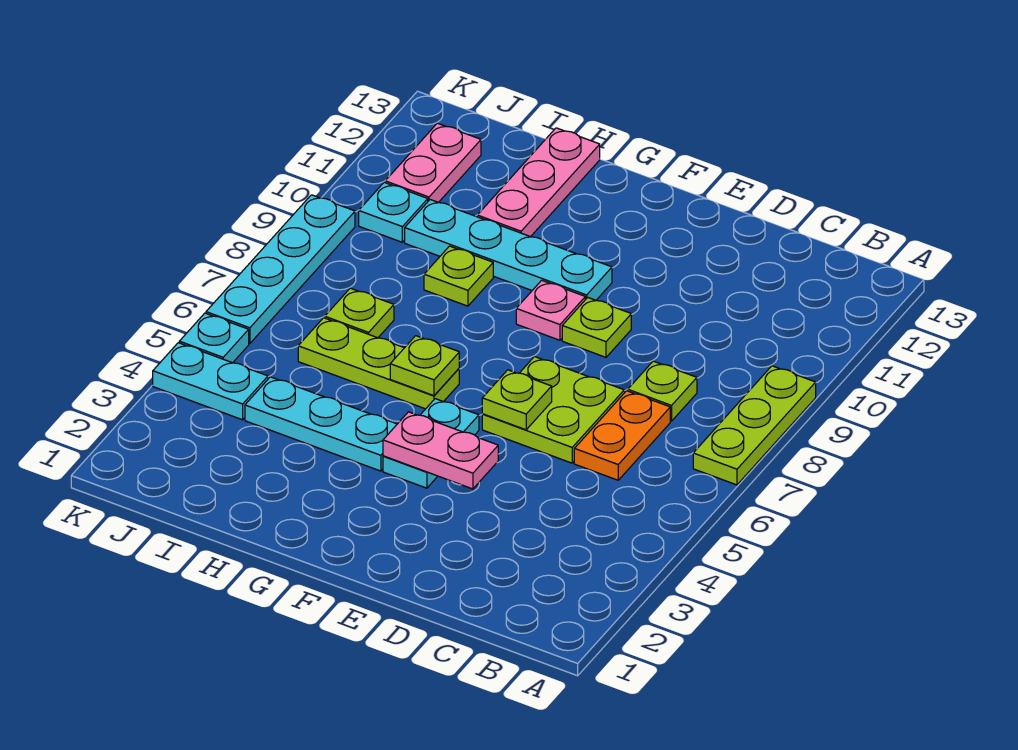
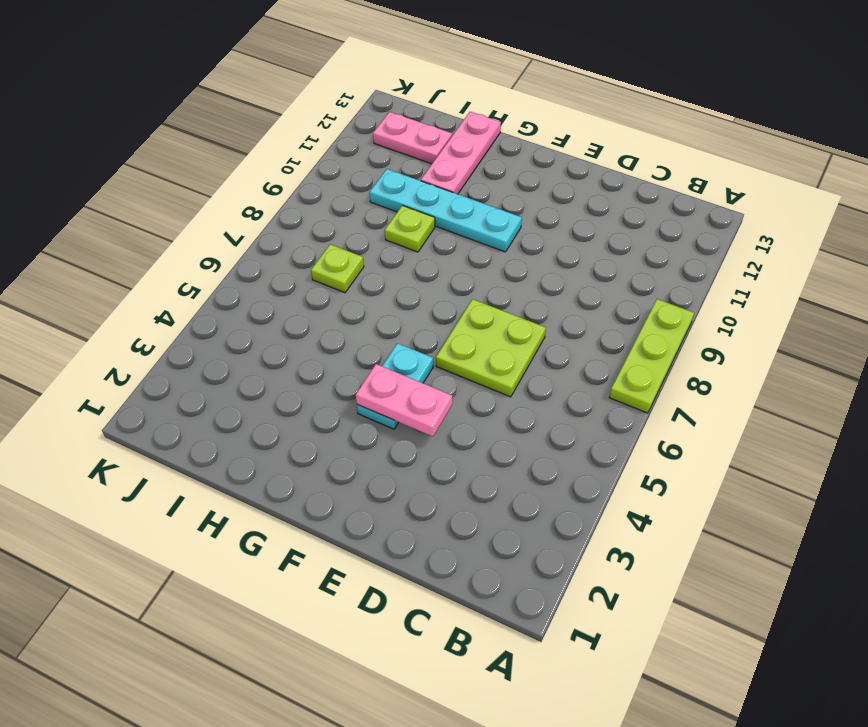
pink plate I12:J12 level 1 -> pink plate J11:J12 level 1
none -> orange plate C6:C7 level 1
none -> lime plate C8 level 1
none -> lime plate E9 level 1

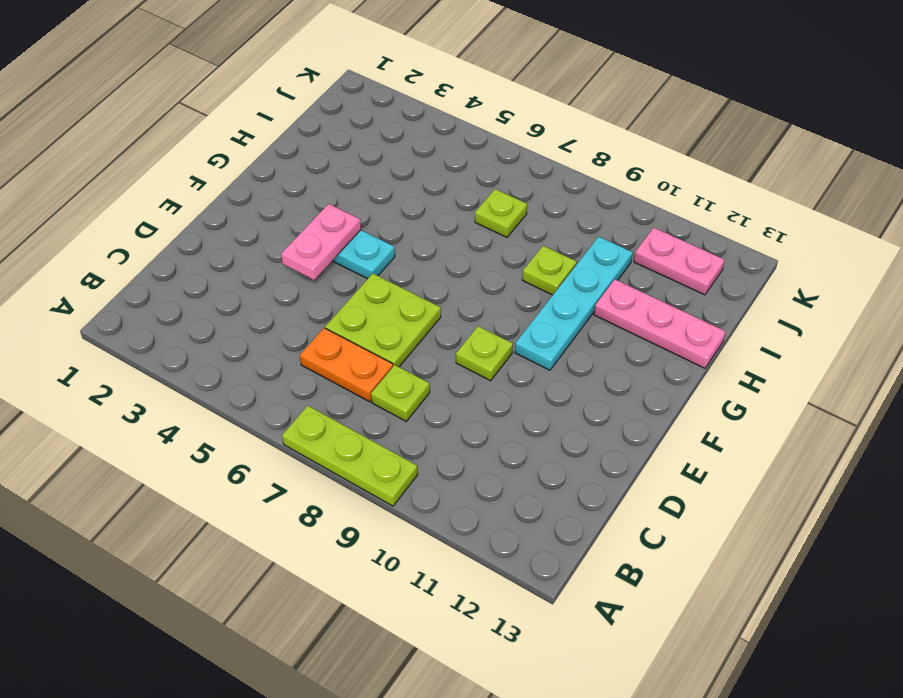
none -> pink plate F9 level 1
none -> cyan plate G4:I4 level 1
none -> lime plate G6:I6 level 1

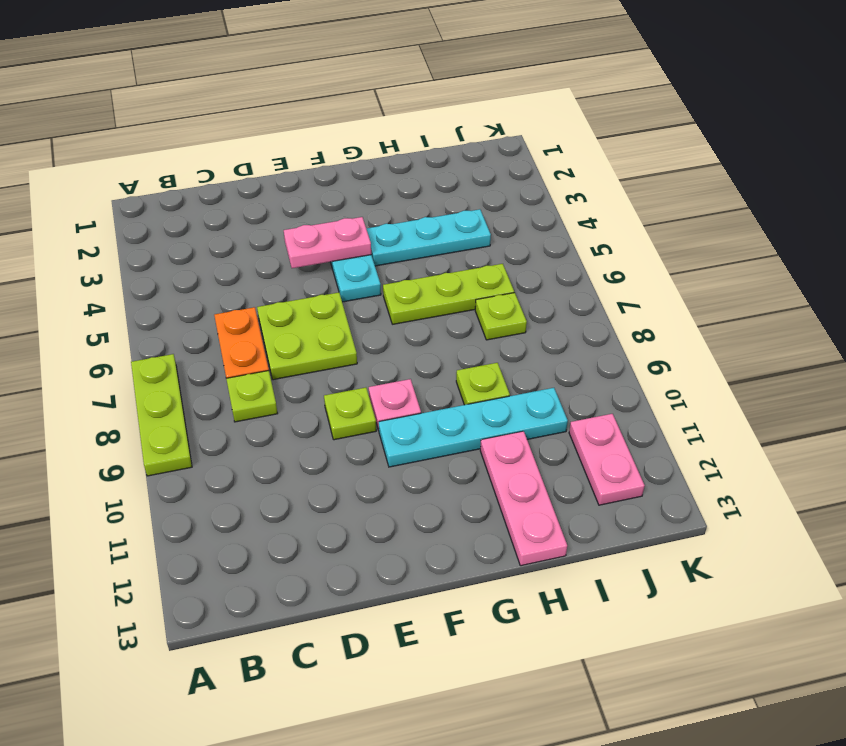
none -> cyan plate J4:K4 level 1
none -> cyan plate J10 level 1
none -> cyan plate K5 level 1

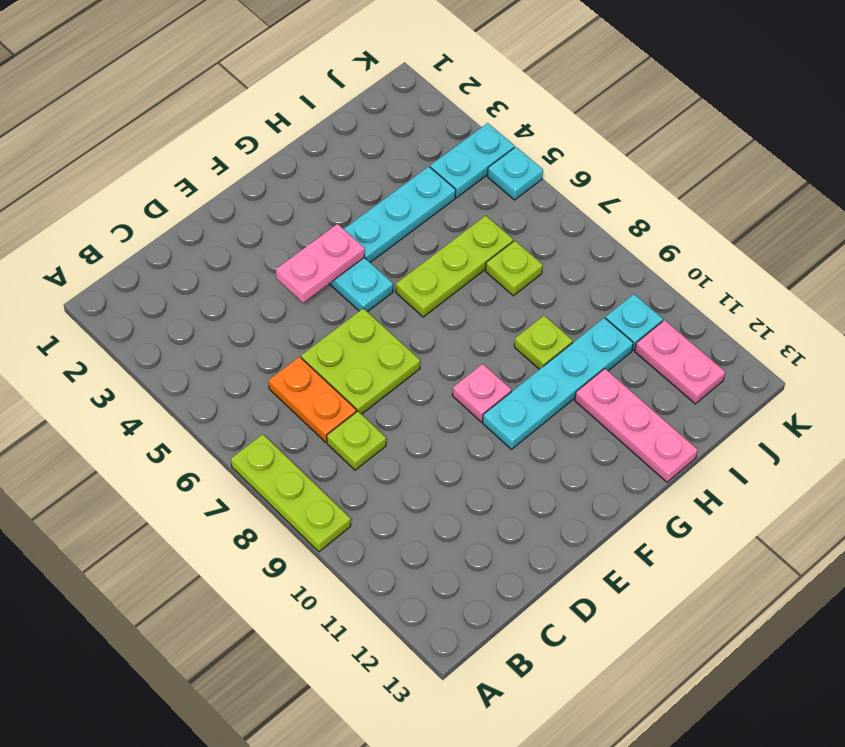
none -> lime plate E9 level 1
none -> cyan plate K6:K9 level 1
none -> lime plate E6 level 2

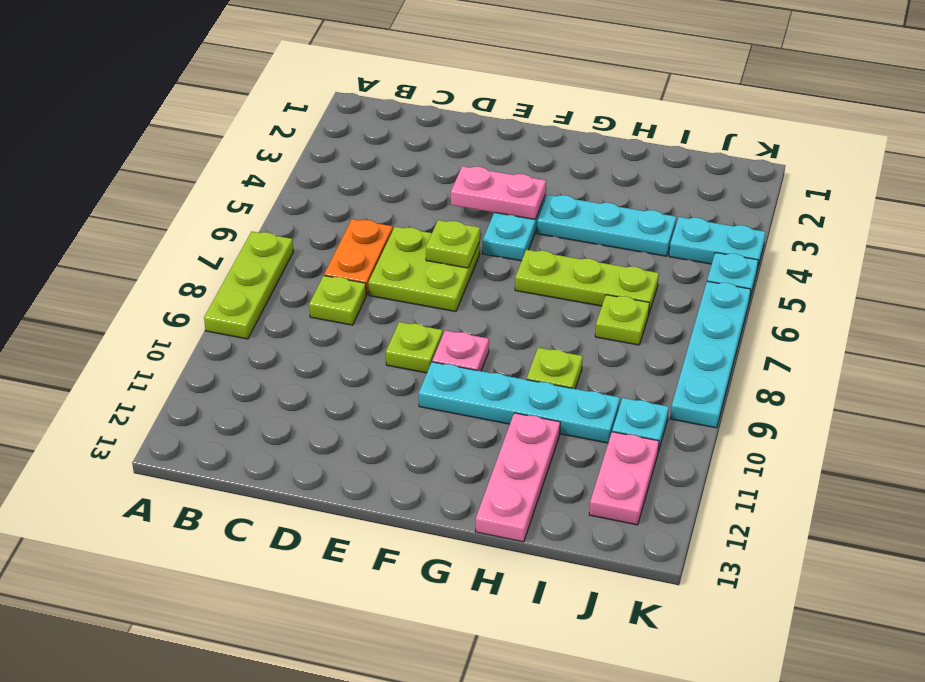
none -> lime plate G6 level 2

